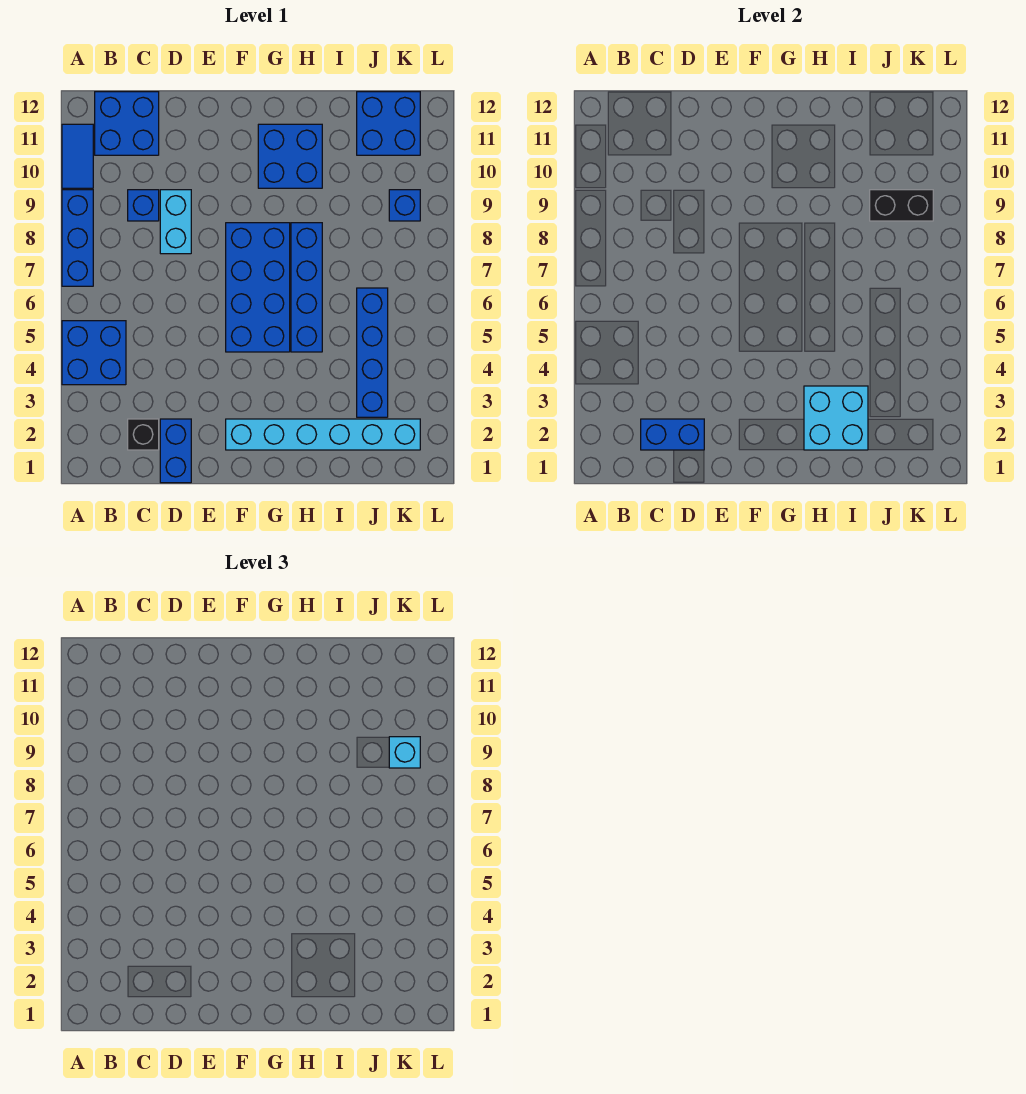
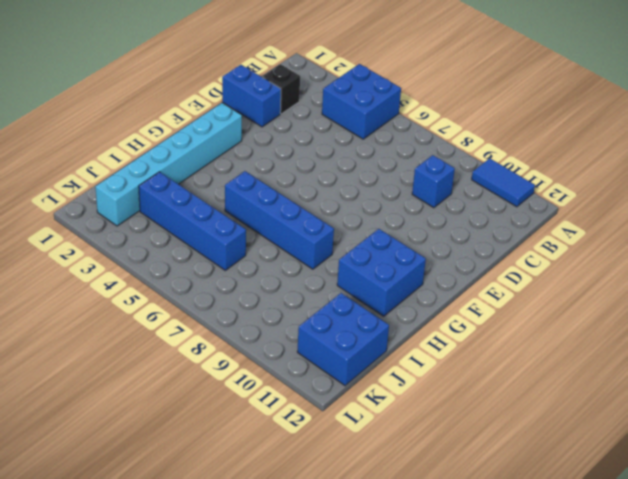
none -> blue brick A7:A9 level 1
none -> blue brick B11:C12 level 1
none -> cyan brick D8:D9 level 1

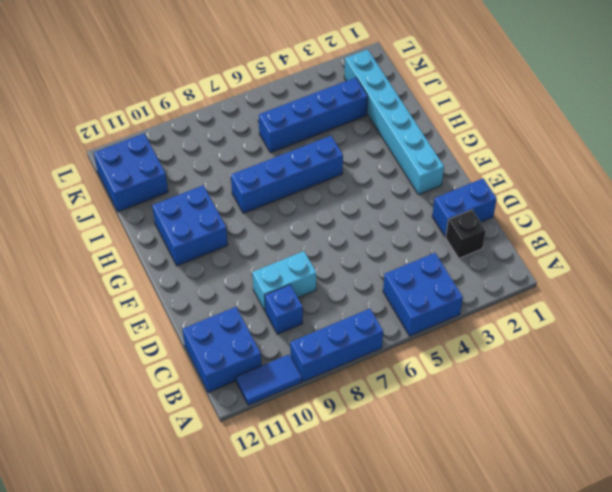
none -> blue brick F5:G8 level 1
none -> blue brick K9 level 1
none -> blue brick C2:D2 level 2

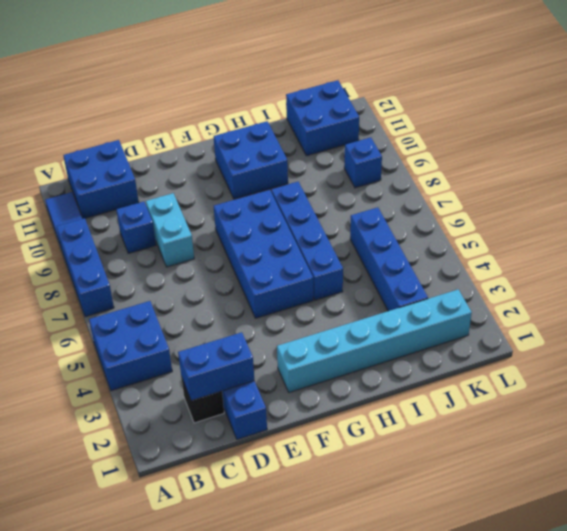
none -> cyan brick H2:I3 level 2
none -> black brick J9:K9 level 2
none -> cyan brick K9 level 3

